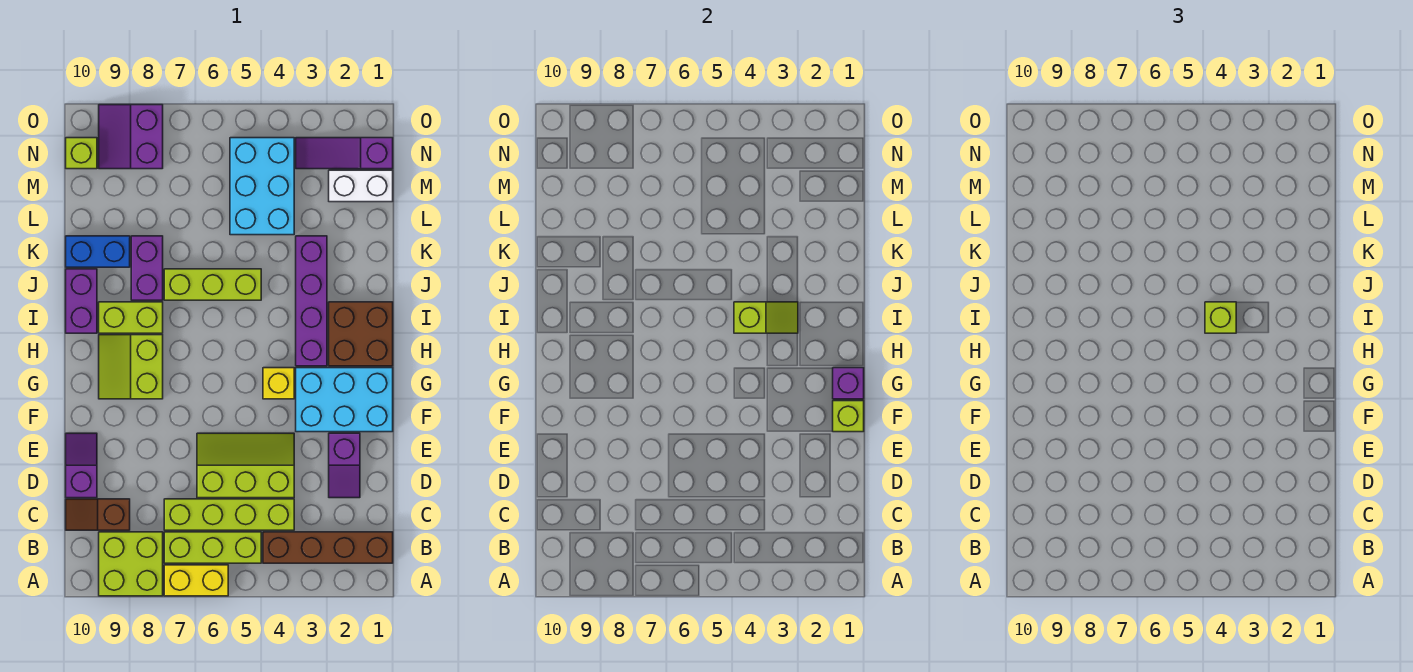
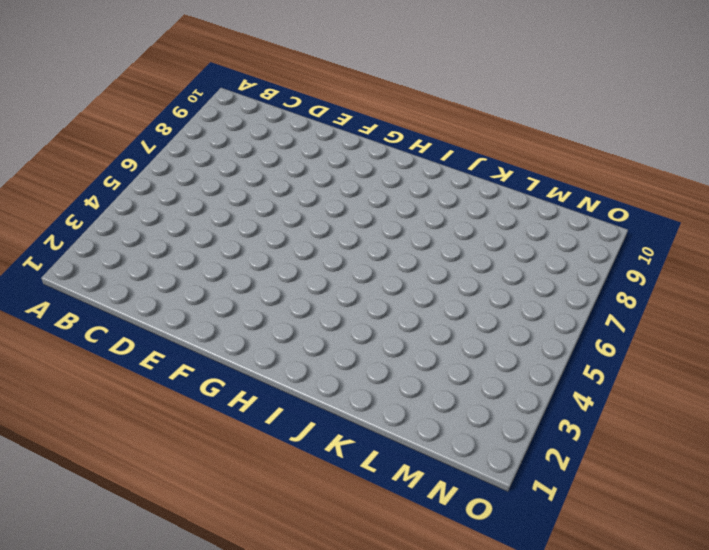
none -> yellow brick A6:A7 level 1
none -> lime brick A8:B9 level 1
none -> brown brick B1:B4 level 1

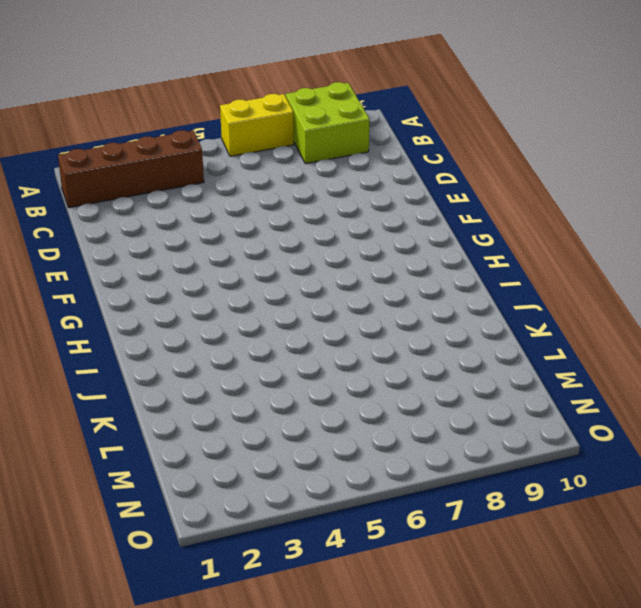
none -> lime brick B5:B7 level 1
none -> lime brick C4:C7 level 1
none -> brown slope C9:C10 level 1 top 9

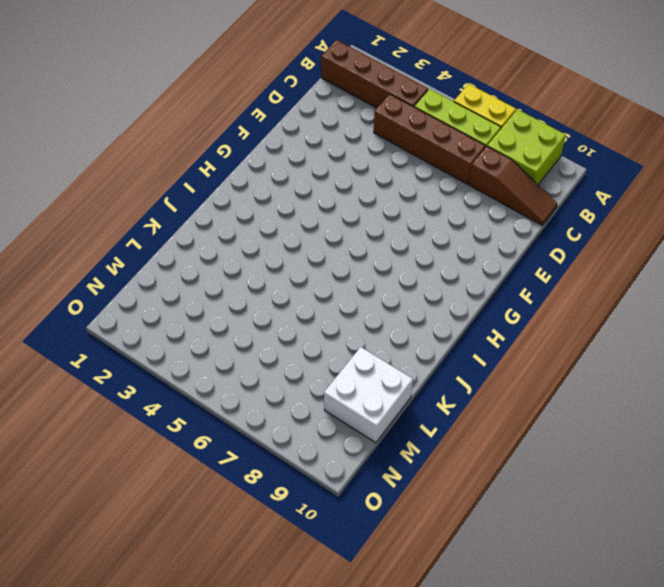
brown brick C4:C7 level 1 -> lime brick C4:C7 level 1
brown slope C8:C10 level 1 top 8 -> brown slope C9:C10 level 1 top 9
white brick L9:M10 level 1 -> none
none -> purple slope D2:E2 level 1 top E
none -> lime slope D4:E6 level 1 top D
none -> purple slope D10:E10 level 1 top D

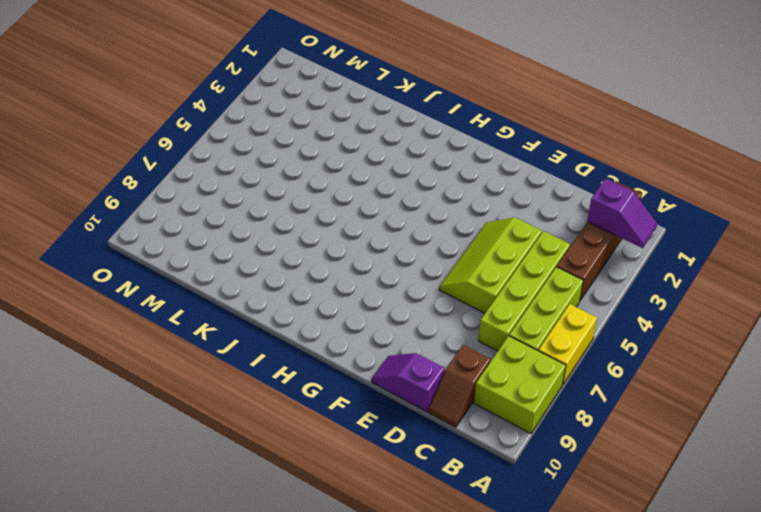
purple slope A2:B2 level 2 top B -> purple slope D2:E2 level 1 top E
none -> cyan brick F1:G3 level 1
none -> yellow brick G4 level 1
none -> lime slope G8:H9 level 1 top 8

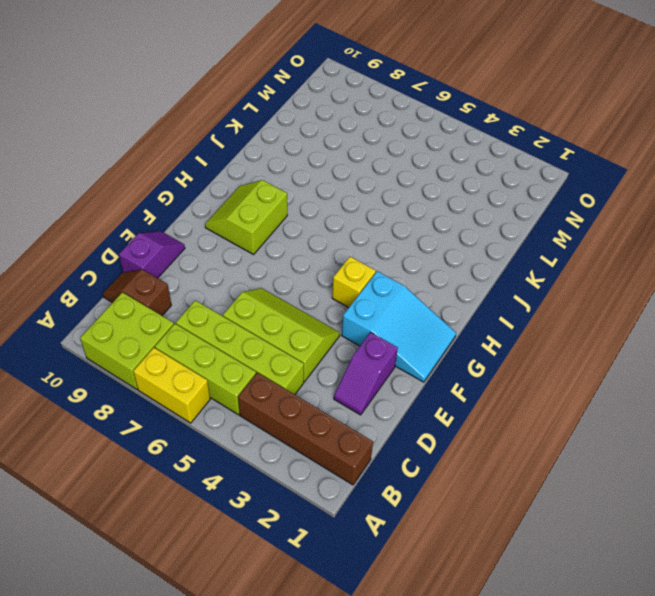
cyan slope F1:G3 level 1 top 3 -> cyan brick F1:G3 level 1
none -> brown brick H1:I2 level 1
none -> purple brick H3:K3 level 1
none -> lime brick I8:I9 level 1

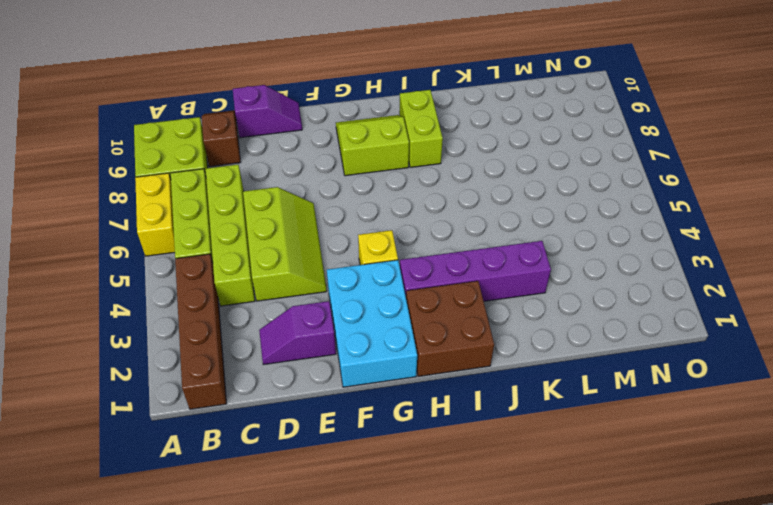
none -> purple brick I10:J10 level 1
none -> lime brick J5:J7 level 1
none -> purple brick J8:K8 level 1

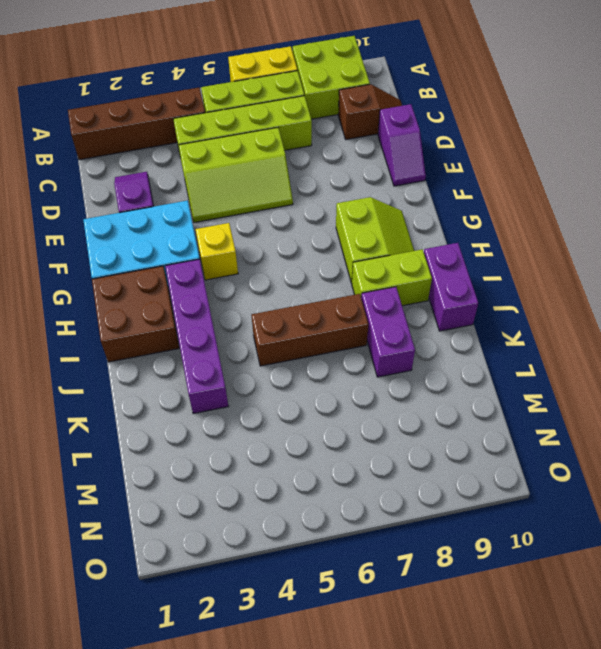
brown brick J5:J7 level 1 -> lime brick J5:J7 level 1
none -> blue brick K9:K10 level 1
none -> cyan brick L4:N5 level 1
none -> white brick M1:M2 level 1

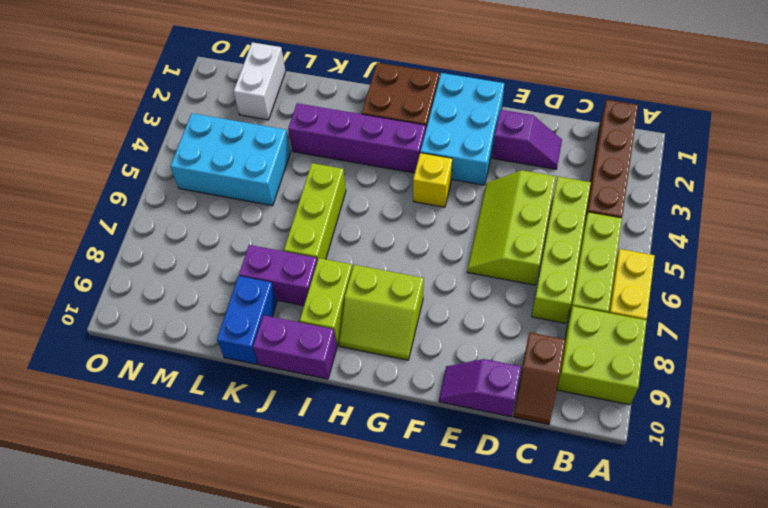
none -> purple slope N1:N3 level 1 top 1
none -> purple slope N8:O9 level 1 top 8
none -> lime brick N10 level 1

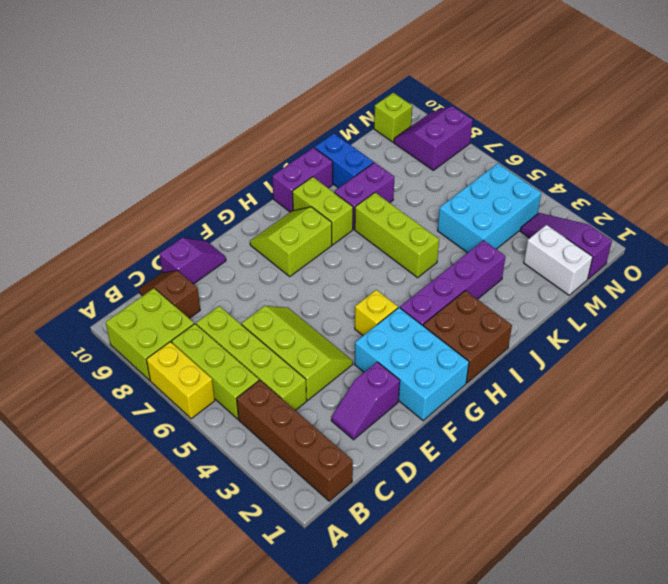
none -> lime brick F1 level 2
none -> purple brick G1 level 2
none -> lime slope I3:I4 level 2 top 4

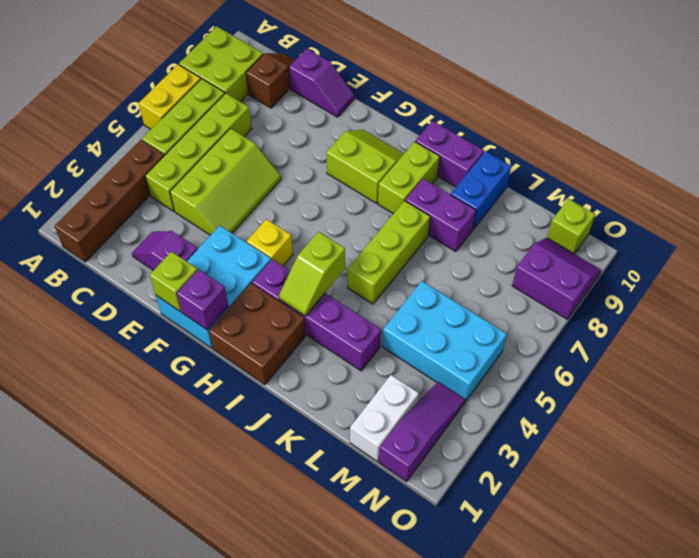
none -> lime brick I4 level 3

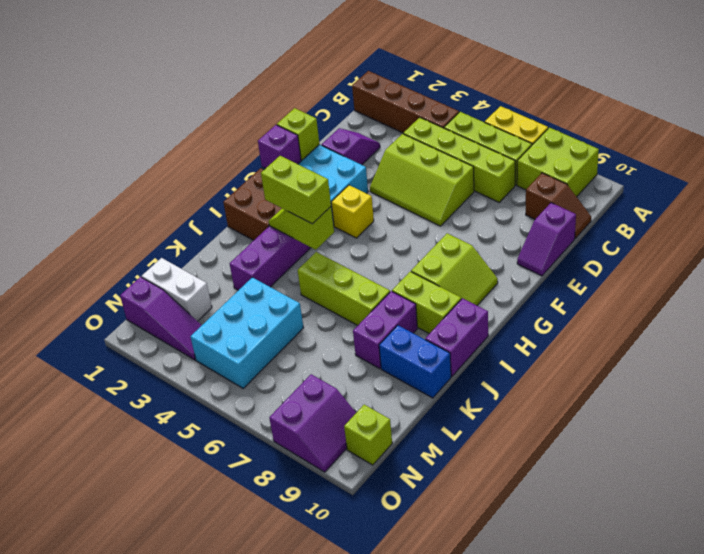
lime brick I3:I4 level 3 -> lime brick I4 level 3

